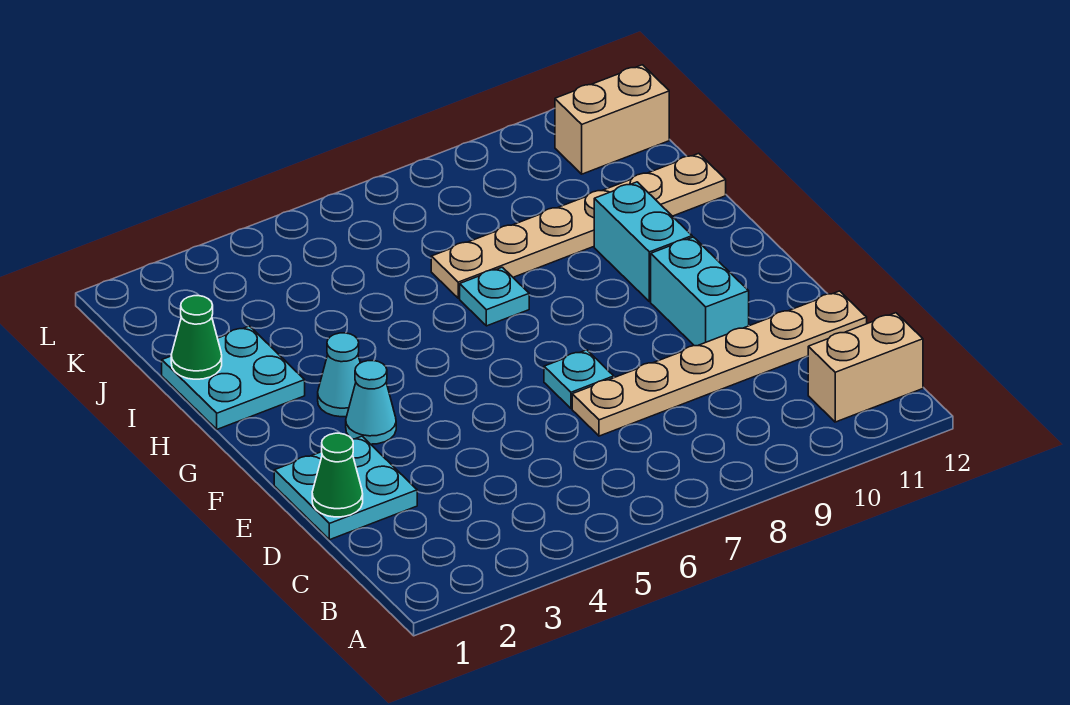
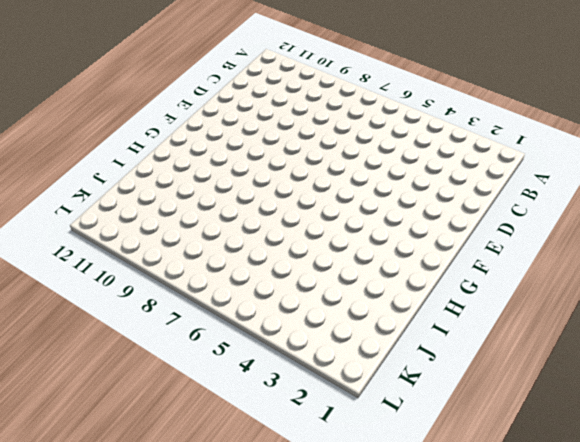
none -> tan brick B11:B12 level 1
none -> cyan plate D1:E2 level 1
none -> tan plate D7:D12 level 1

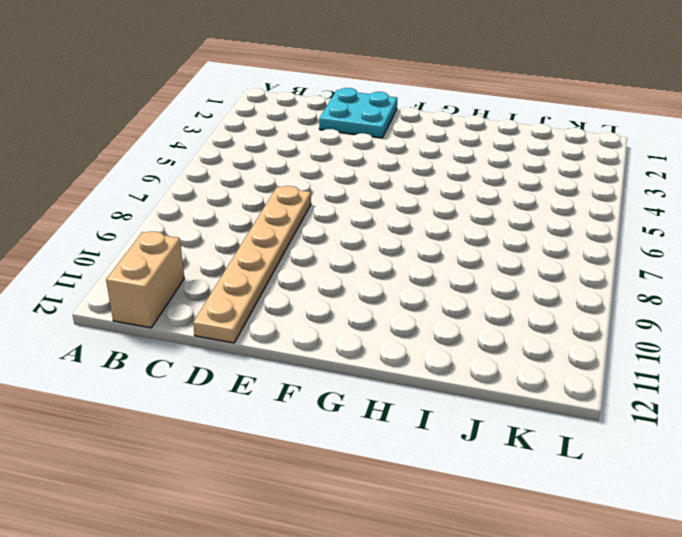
none -> cyan plate E7 level 1
none -> cyan brick E10:F10 level 1
none -> cyan cone F3 level 1

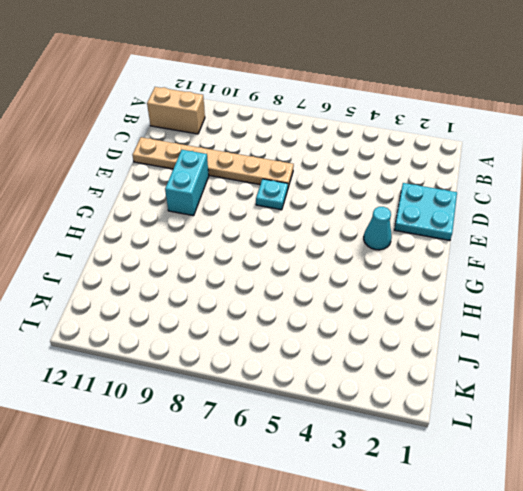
none -> cyan cone G3 level 1
none -> cyan brick G10:H10 level 1
none -> cyan plate H1:I2 level 1

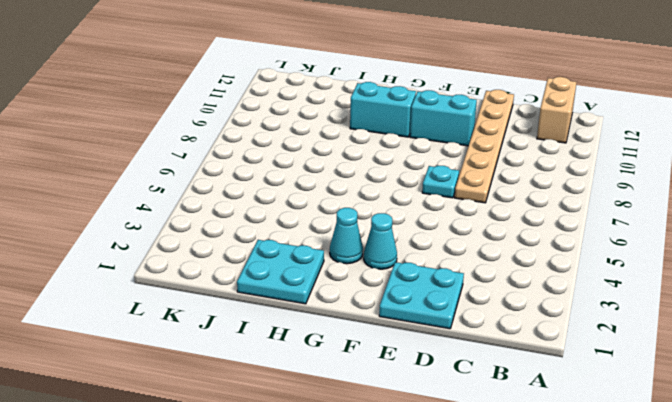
none -> cyan plate H7 level 1
none -> tan plate I7:I12 level 1
none -> tan brick K11:K12 level 1

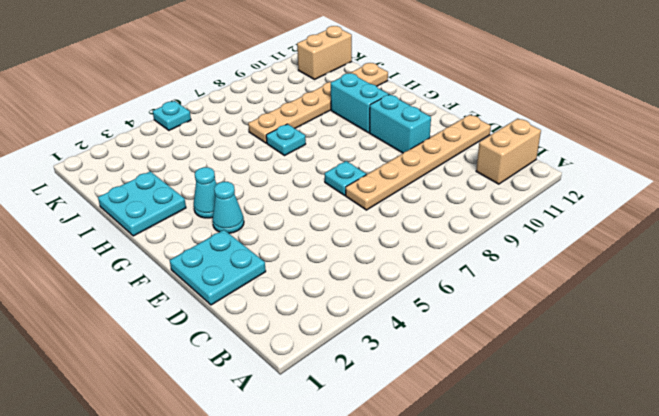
cyan plate L5 level 1 -> none
none -> green cone D1 level 2
none -> green cone I1 level 2

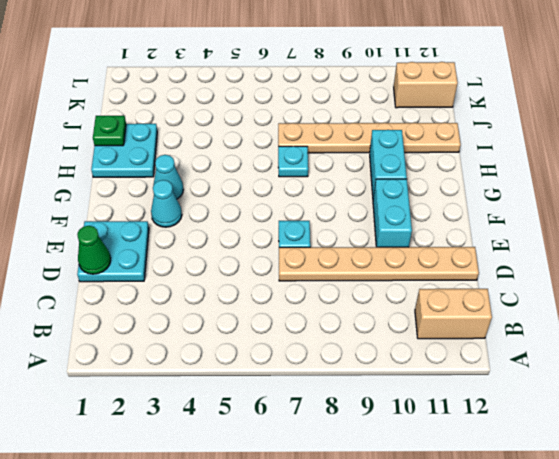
green plate I1 level 2 -> green cone I1 level 2

